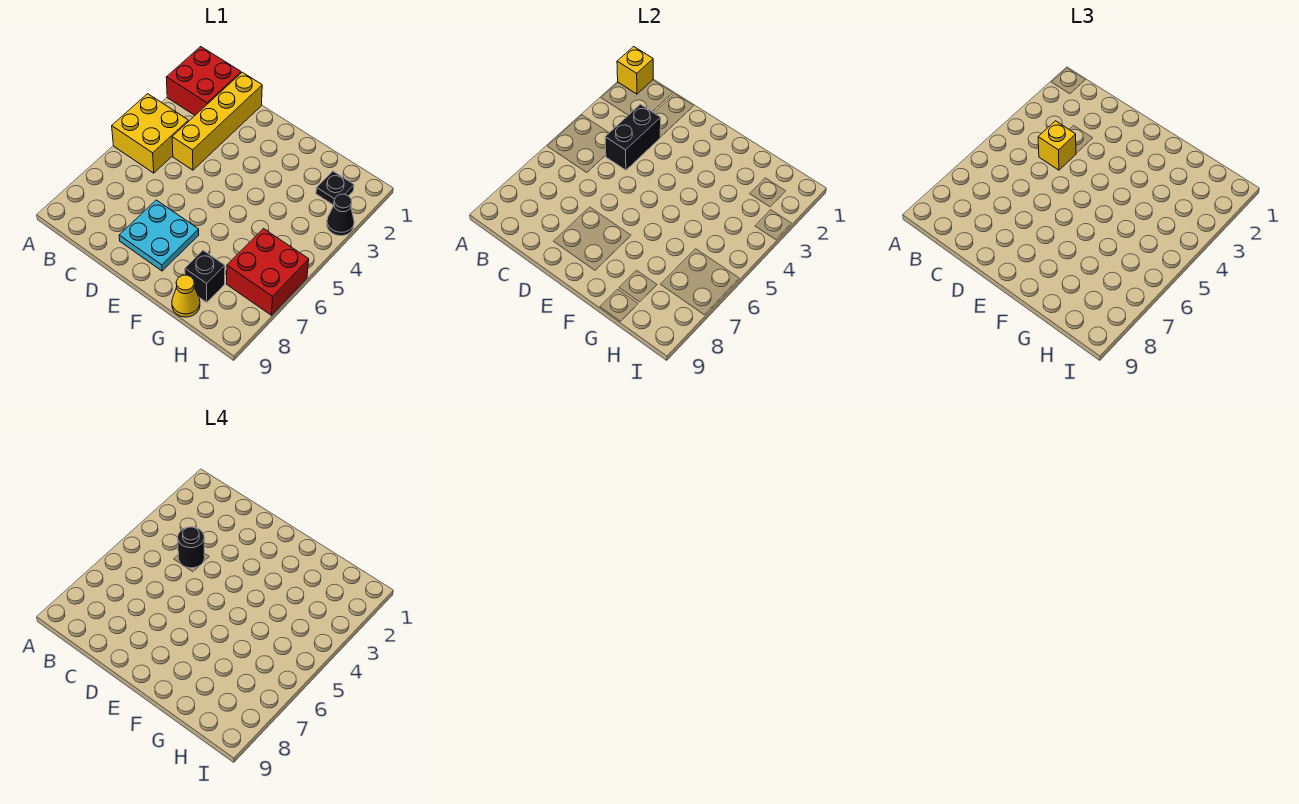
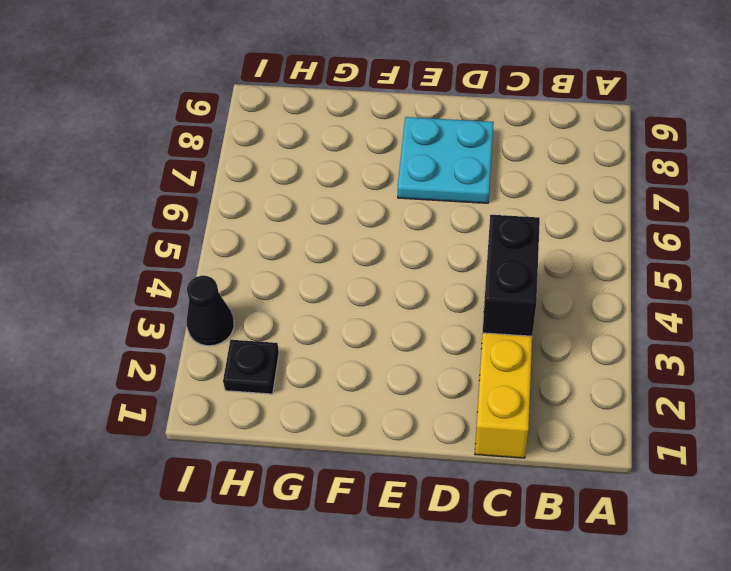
none -> red brick A1:B2 level 1
none -> yellow brick A4:B5 level 1
none -> black brick G8 level 1

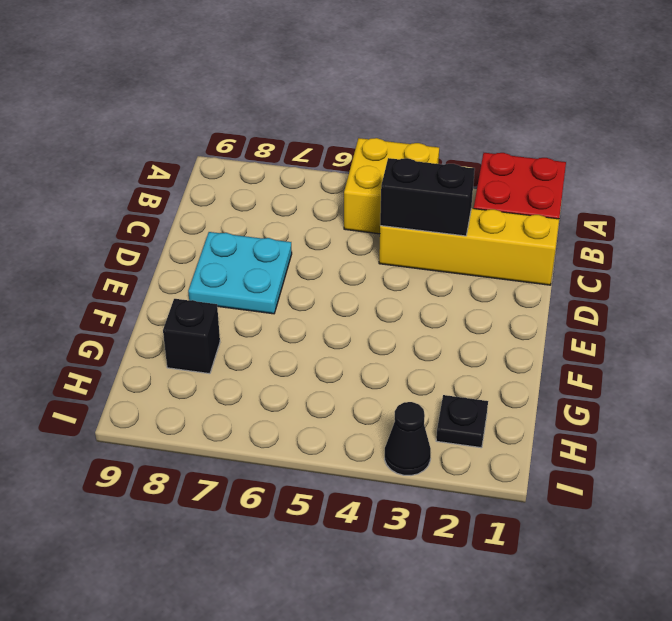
none -> yellow cone G9 level 1
none -> red brick H6:I7 level 1
none -> yellow brick A1 level 2

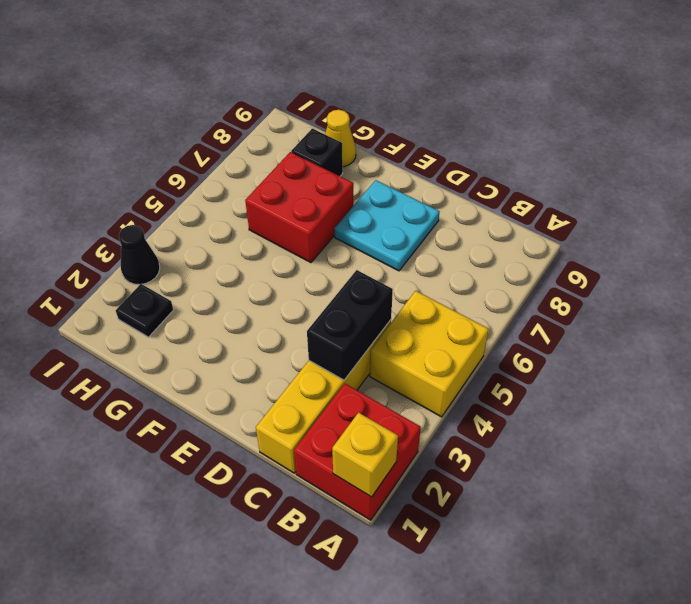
red brick F6:G7 level 1 -> red brick H6:I7 level 1
none -> yellow brick C4 level 3
none -> black round brick C4 level 4

